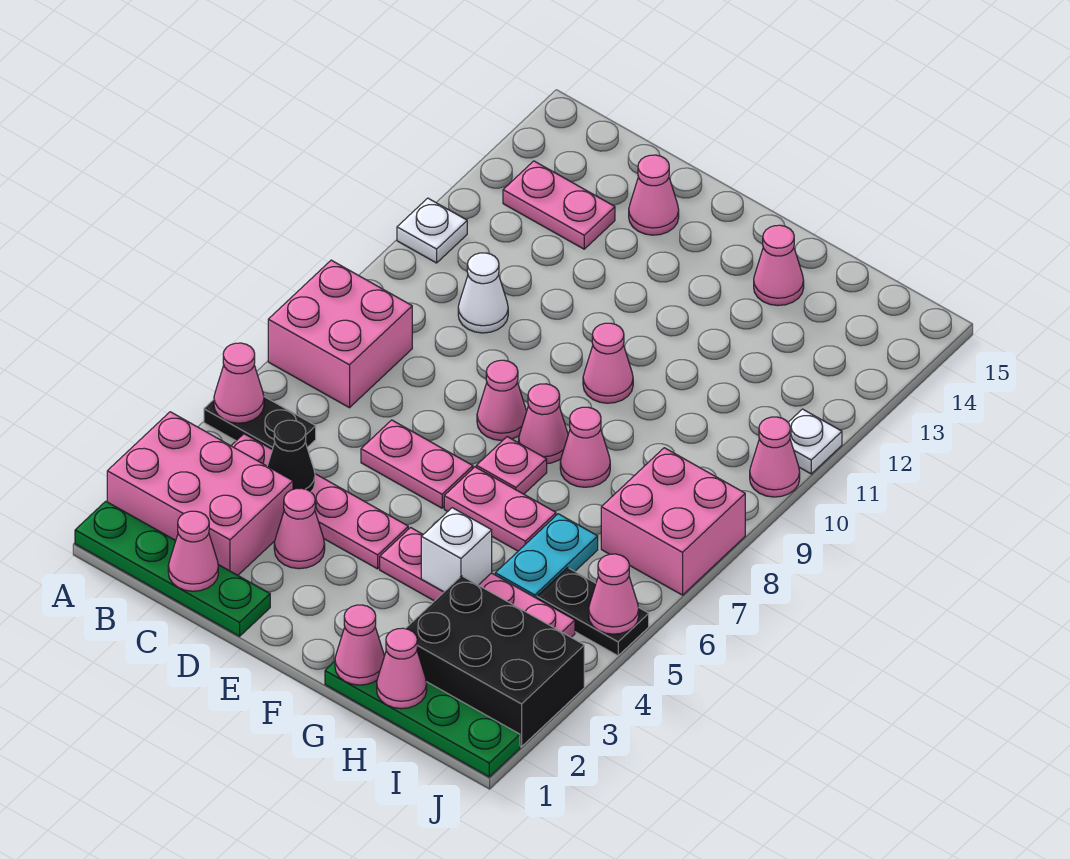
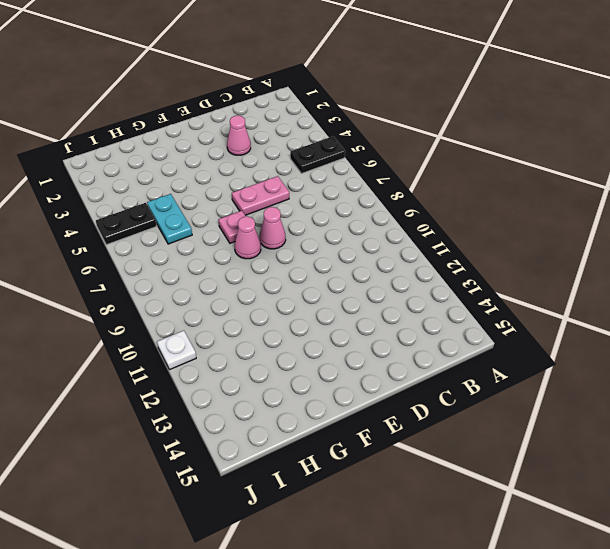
none -> green plate A1:D1 level 1
none -> pink brick A2:C3 level 1
none -> pink brick A7:B8 level 1
none -> white plate A11 level 1

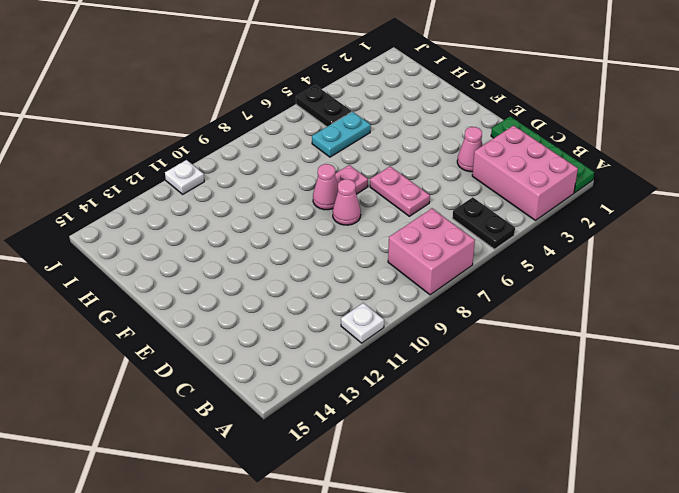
none -> pink plate B4:E4 level 1
none -> pink plate B13:C13 level 1
none -> white cone C10 level 1
none -> pink cone D14 level 1

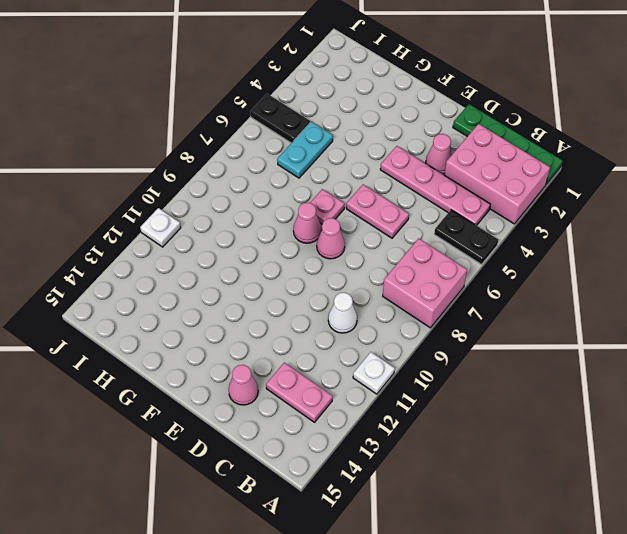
none -> pink plate F4:I4 level 1
none -> pink plate F6:G6 level 1
none -> pink cone F10 level 1
none -> green plate G1:J1 level 1

